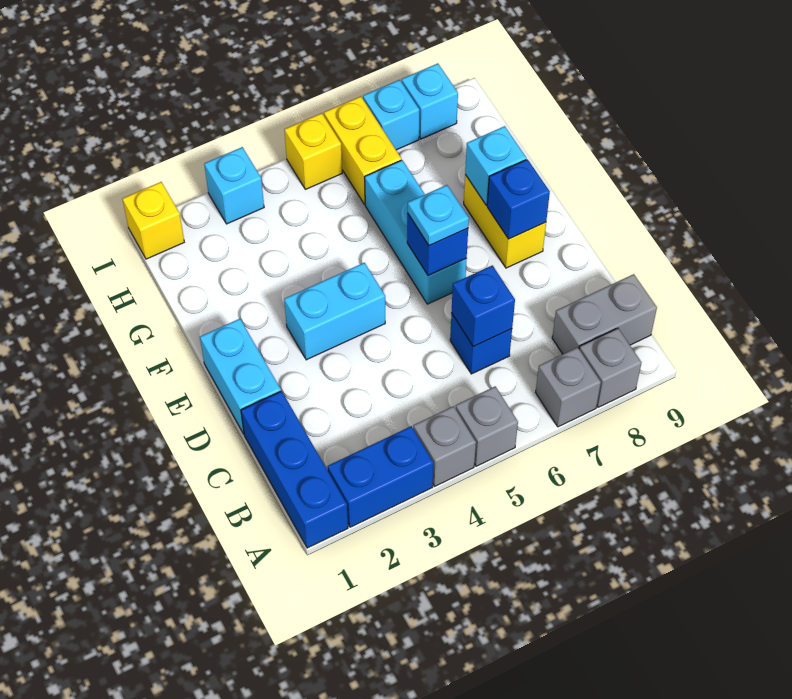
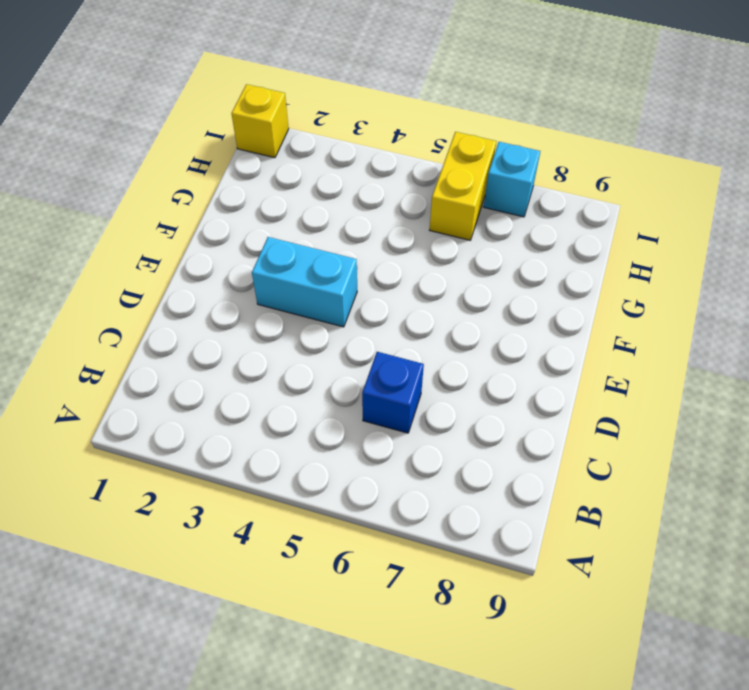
none -> blue brick A1:C1 level 1
none -> blue brick A2:A3 level 1
none -> grey brick A4 level 1

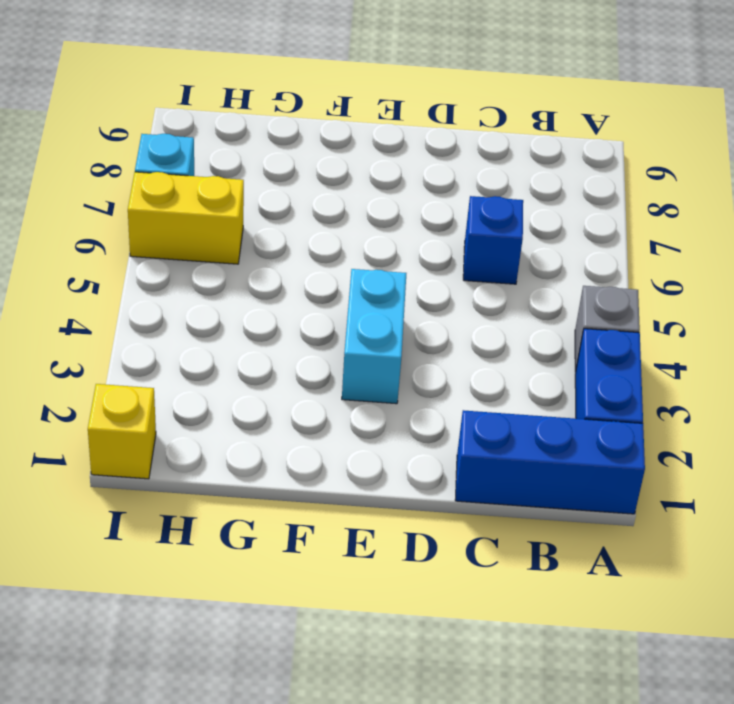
none -> grey brick A5 level 1
none -> grey brick A7 level 1
none -> grey brick A8 level 1

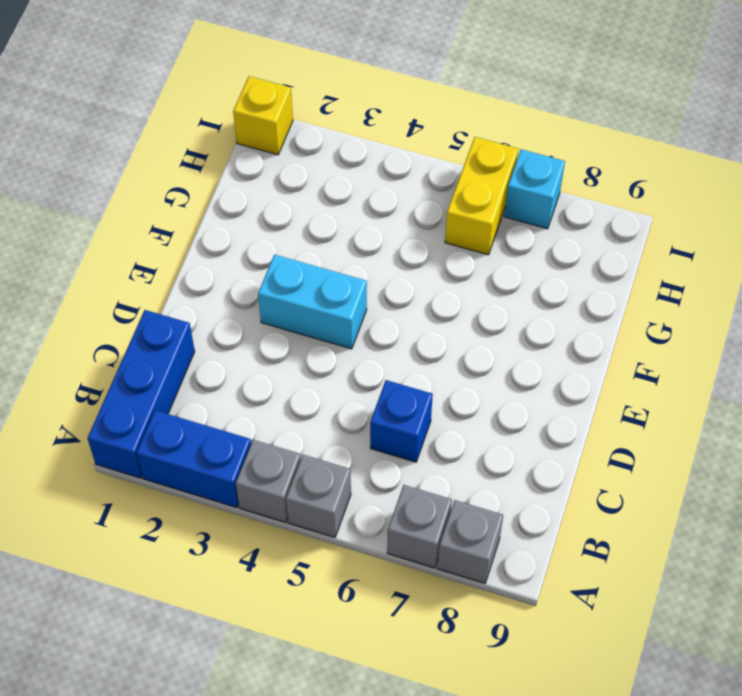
none -> grey brick B8:B9 level 1
none -> cyan brick D1:E1 level 1
none -> cyan brick E6:G6 level 1

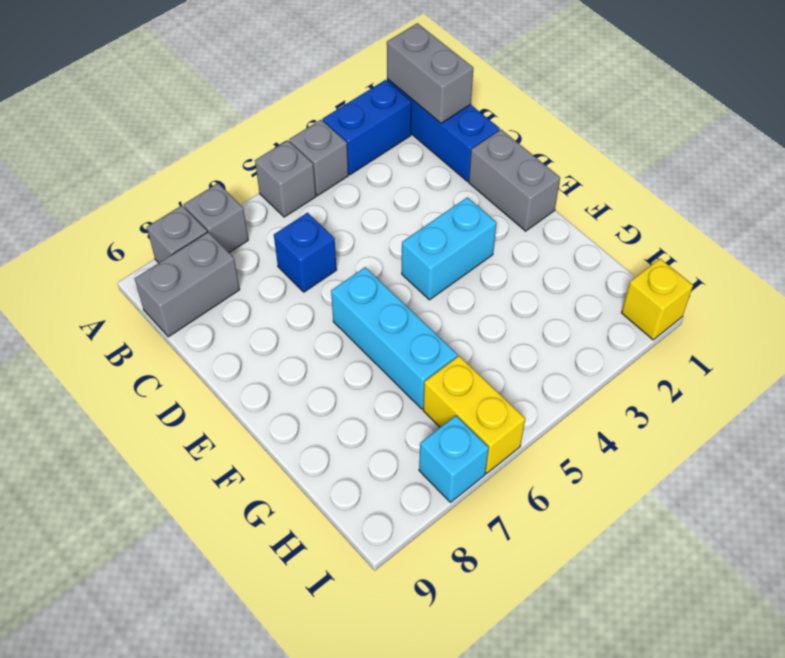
grey brick A1:B1 level 2 -> none
grey brick D1:E1 level 1 -> cyan brick D1:E1 level 1
none -> yellow brick E8:F8 level 1
none -> cyan brick I3 level 1
none -> yellow brick I5 level 1

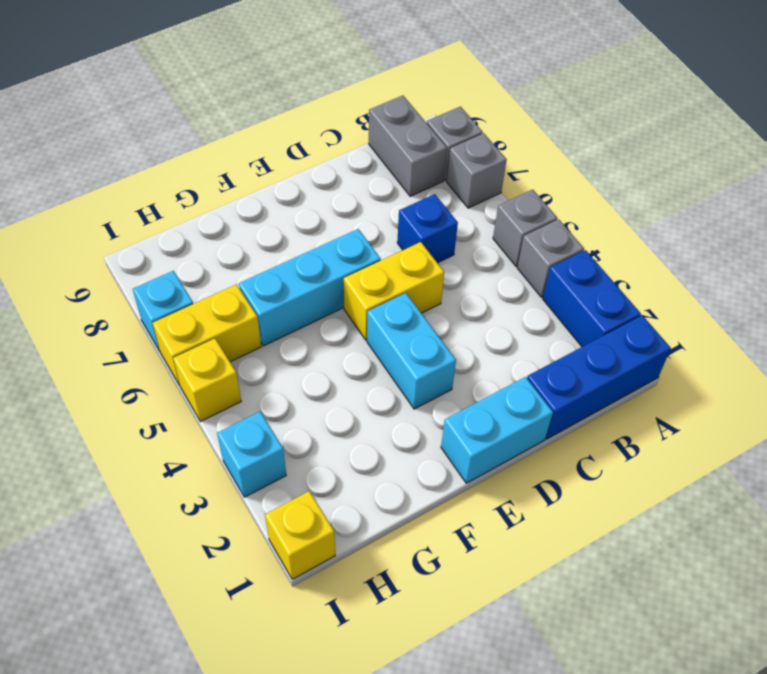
yellow brick D5:E5 level 1 -> yellow brick E8:F8 level 1
none -> cyan brick I8 level 1
none -> blue brick C6 level 2
none -> blue brick E6 level 2

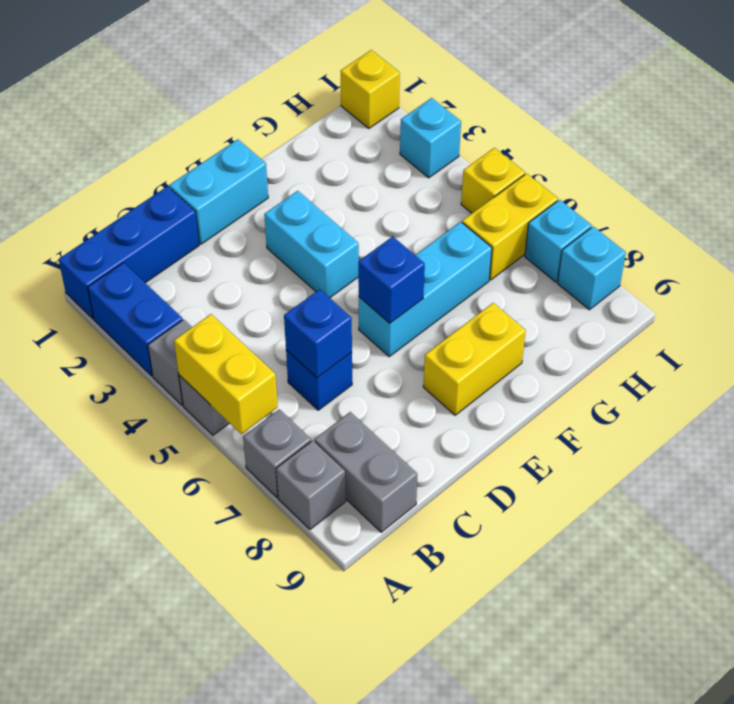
yellow brick A5:A6 level 2 -> none
none -> blue brick E8 level 2
none -> cyan brick F8 level 2
none -> cyan plate E6 level 3

